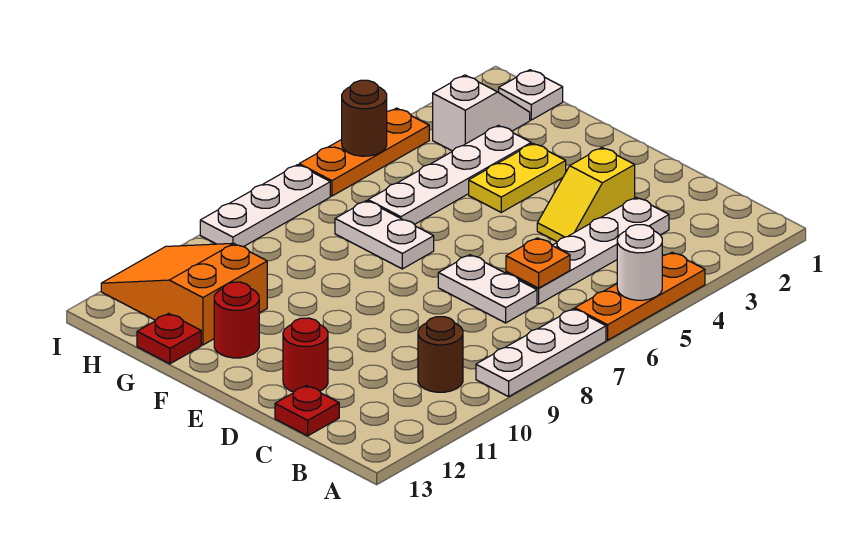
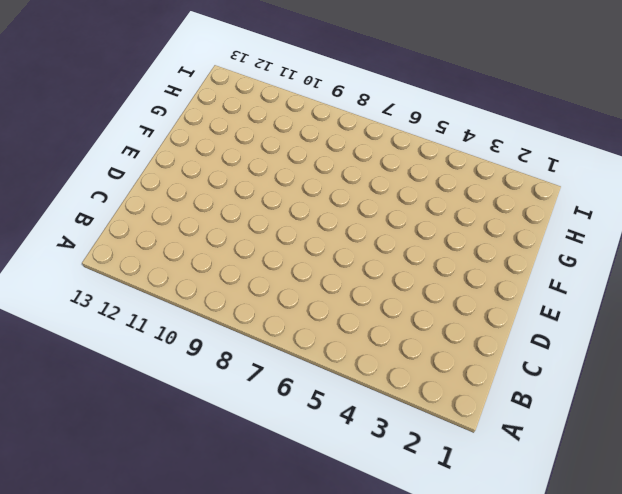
none -> orange plate A4:A6 level 1
none -> white plate A7:A9 level 1
none -> brown round brick B10 level 1

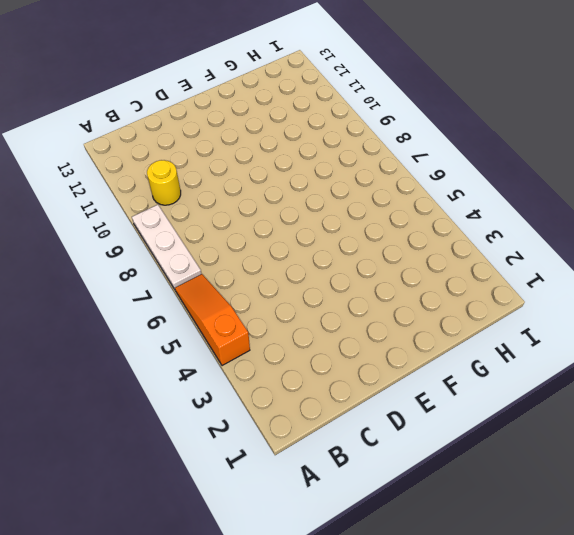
orange slope A4:A6 level 1 top 4 -> orange plate A4:A6 level 1
yellow round brick B10 level 1 -> brown round brick B10 level 1
none -> white plate C3:C6 level 1
none -> white plate C7:D7 level 1
none -> red plate C13 level 1

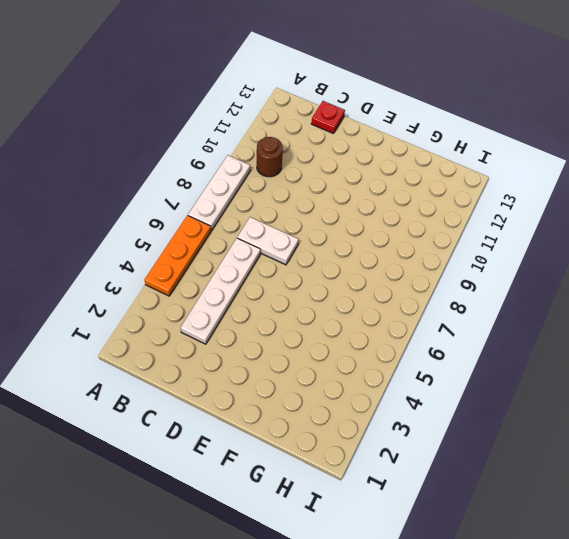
none -> yellow slope D3:D4 level 1 top 3
none -> red round brick D12 level 1
none -> yellow plate F3:F4 level 1

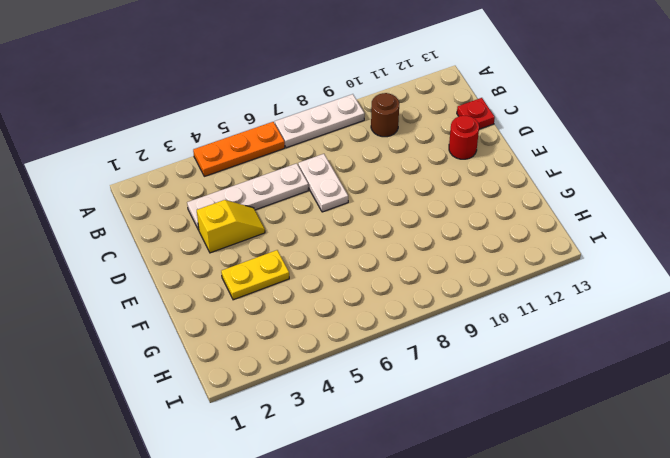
none -> white plate F7:G7 level 1
none -> red round brick F12 level 1
none -> white plate G3:G6 level 1

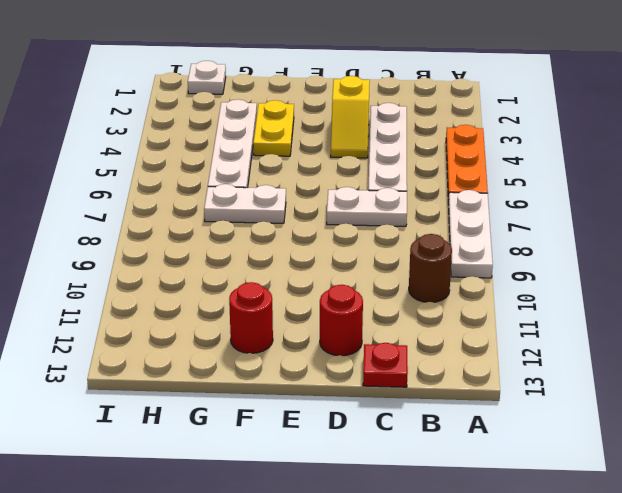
none -> orange slope G11:I12 level 1 top G
none -> red plate G13 level 1
none -> white slope H2:H3 level 1 top 3

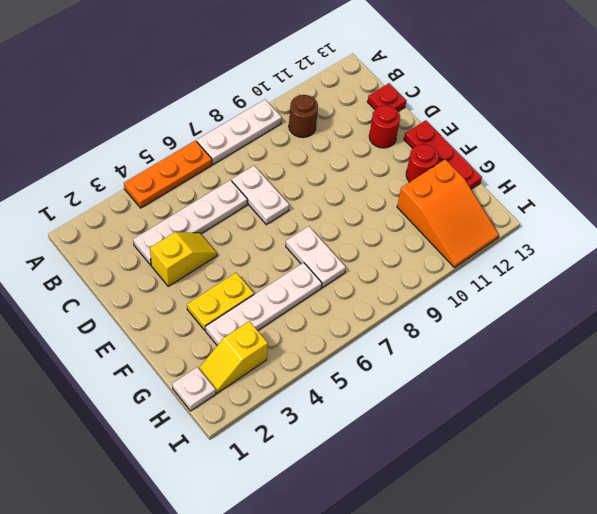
red plate E13:G13 level 1 -> red plate G13 level 1
yellow slope H2:H3 level 1 top 3 -> white slope H2:H3 level 1 top 3
none -> orange plate I4:I6 level 1
none -> white plate I7:I9 level 1
none -> white round brick A5 level 2

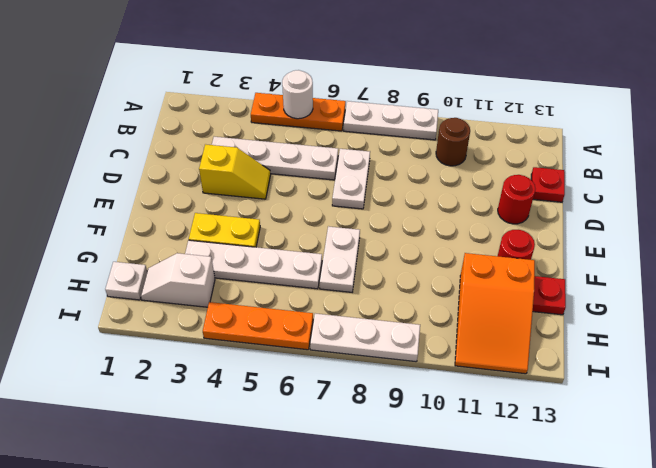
none -> orange plate C6 level 2
none -> brown round brick I5 level 2

